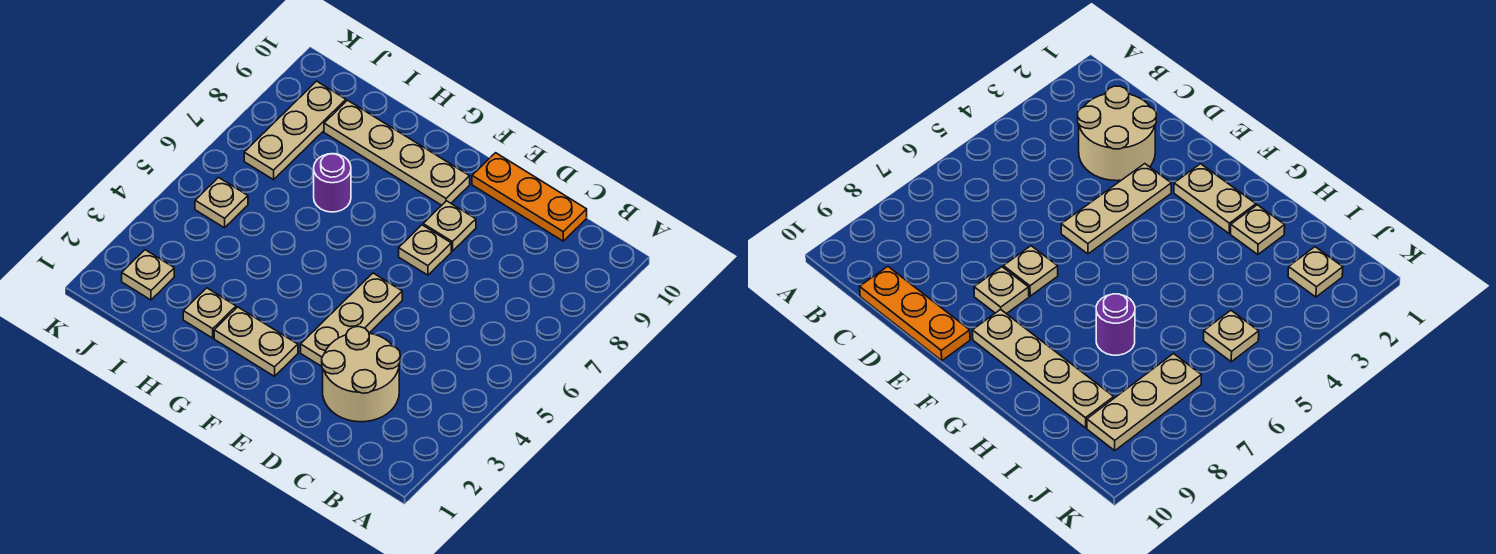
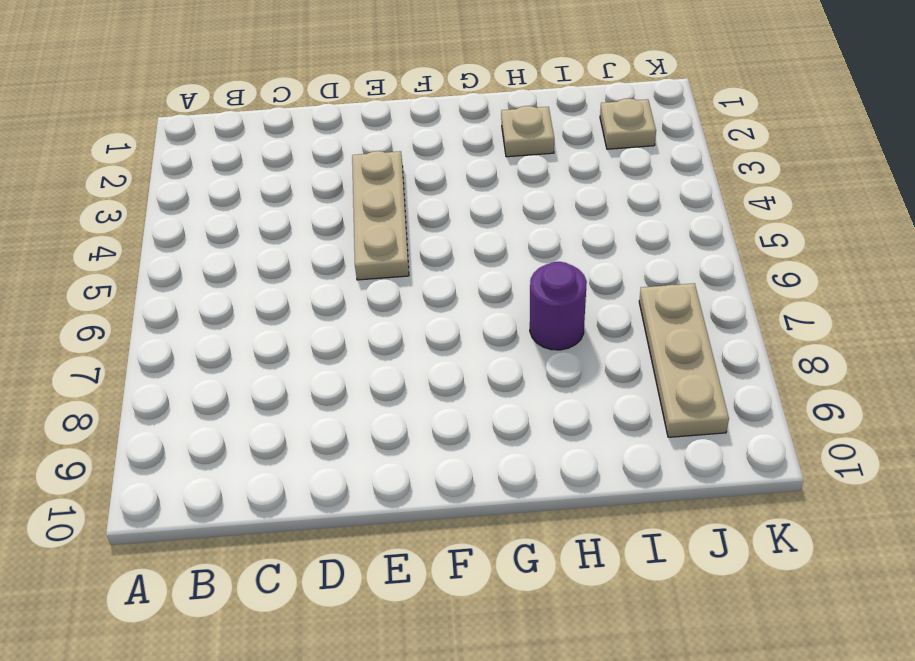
none -> tan round brick C2:D3 level 1
none -> orange plate C10:E10 level 1
none -> tan plate E7 level 1

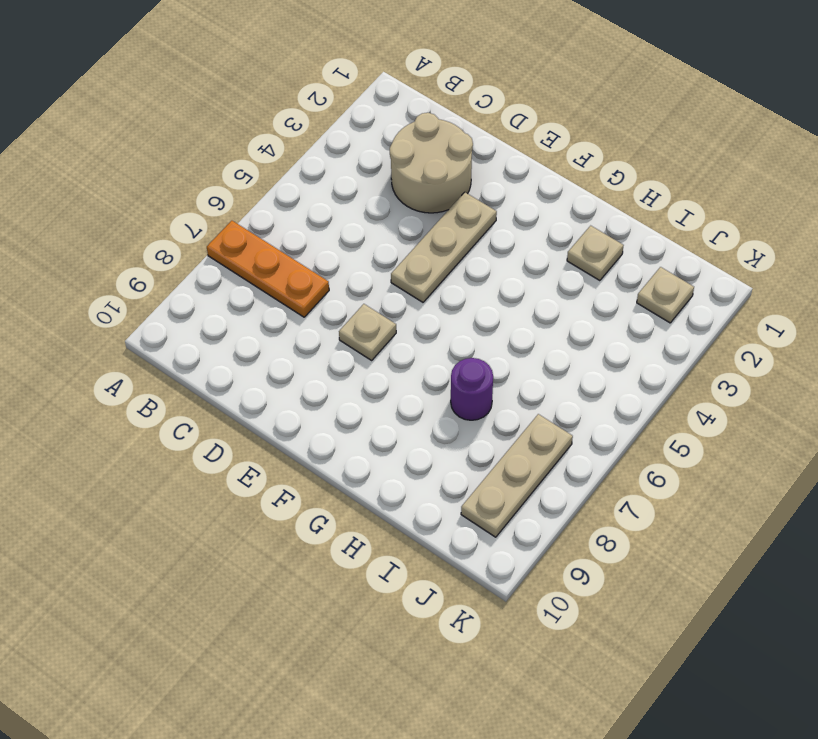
orange plate A7:C7 level 1 -> orange plate C10:E10 level 1
none -> tan plate E8 level 1
none -> tan plate F2:G2 level 1
none -> tan plate F9:I9 level 1

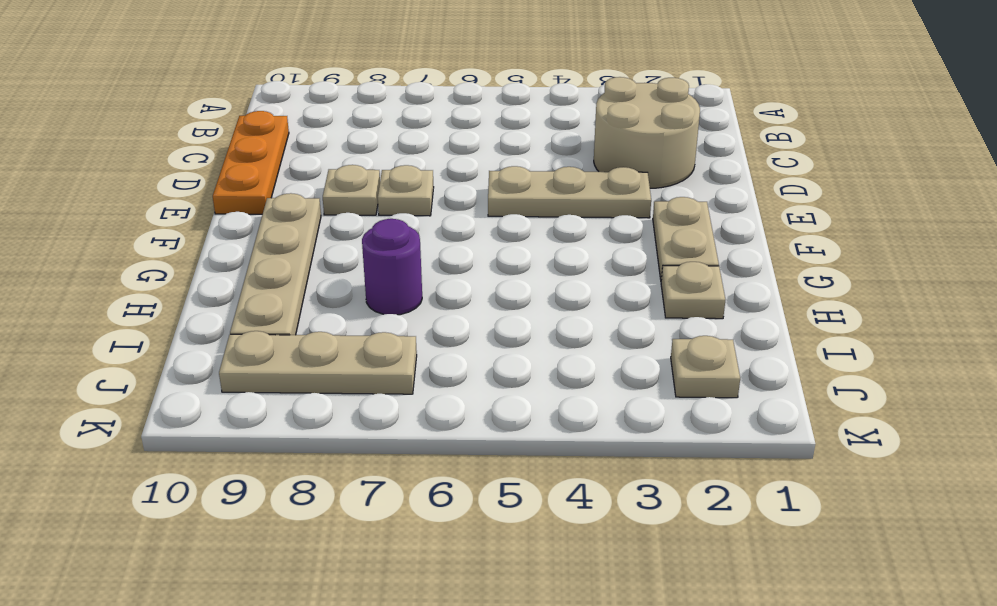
none -> tan plate J5 level 1

